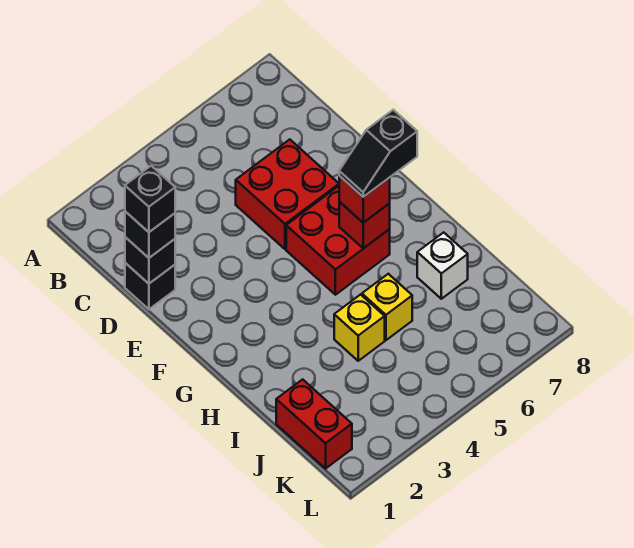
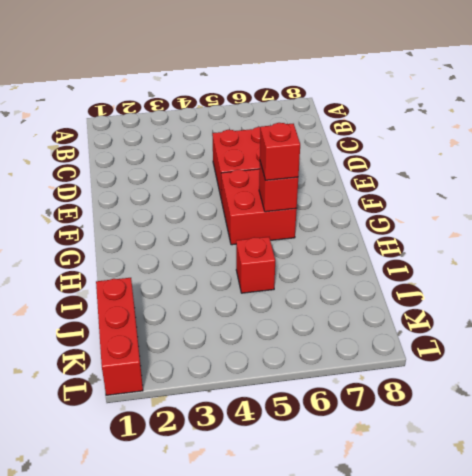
red brick I5 level 1 -> yellow brick I5 level 1
red brick J1:L1 level 1 -> red brick J1:K1 level 1
none -> black brick D1 level 1
none -> yellow brick I4 level 1
none -> white brick I7 level 1

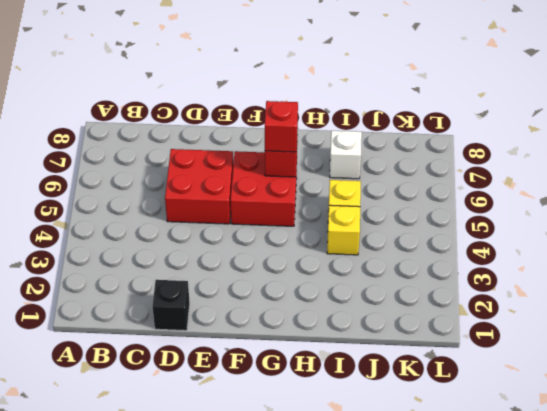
none -> red brick J1:K1 level 1
none -> black brick D1 level 2
none -> black brick D1 level 3

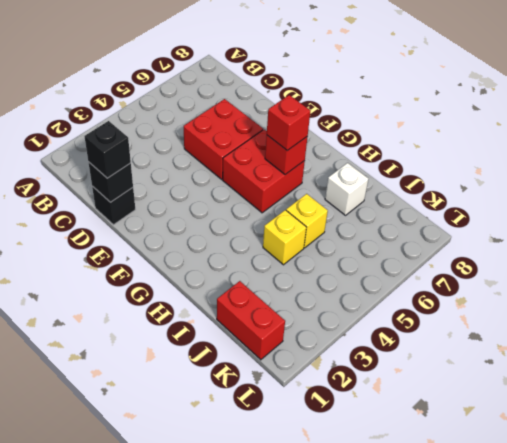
none -> black brick D1 level 4
none -> black slope G6:G7 level 4 top 7

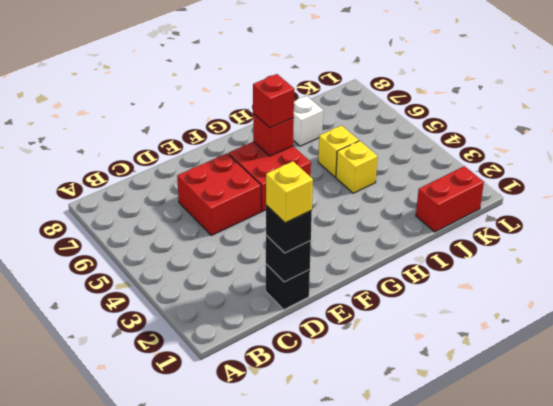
yellow brick D1 level 4 -> black brick D1 level 4
none -> black slope G6:G7 level 4 top 7

